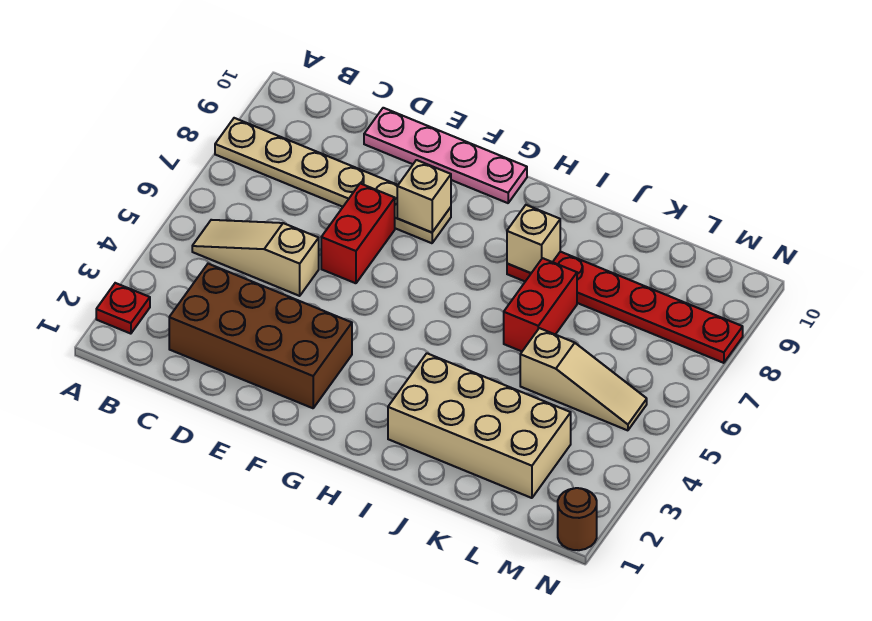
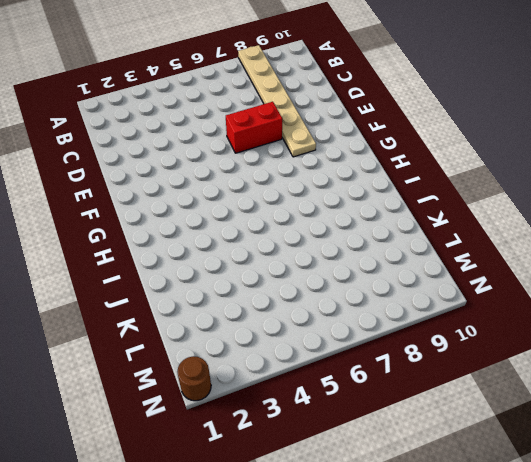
none -> red plate A2 level 1
none -> tan slope B5:D5 level 1 top D
none -> brown brick C2:F3 level 1

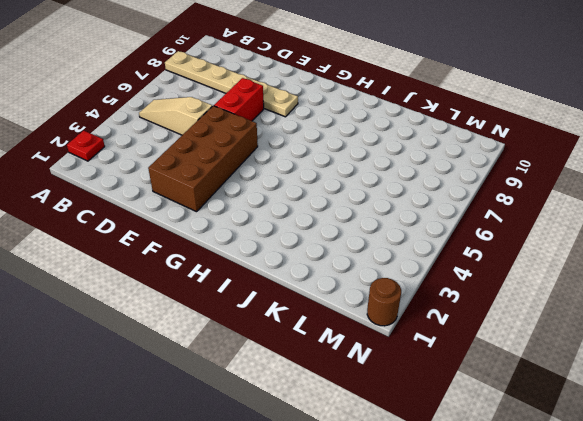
brown brick E2:F5 level 1 -> brown brick C2:F3 level 1
none -> pink plate D10:G10 level 1
none -> tan brick I2:L3 level 1
none -> red plate I8:N8 level 1

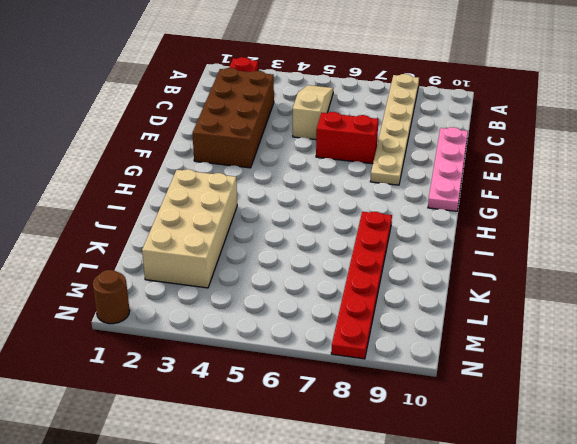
none -> red brick J6:J7 level 1
none -> tan slope K5:M5 level 1 top K
none -> tan brick F8 level 2

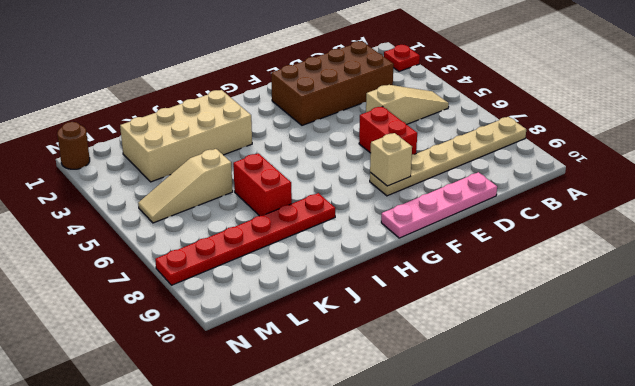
none -> tan brick I8 level 2

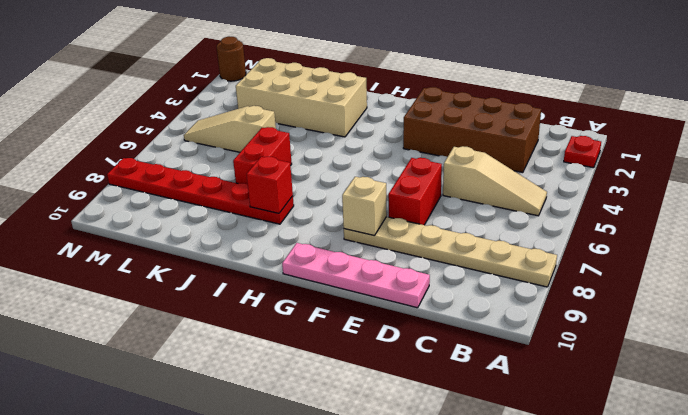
red brick I8 level 2 -> tan brick I8 level 2

